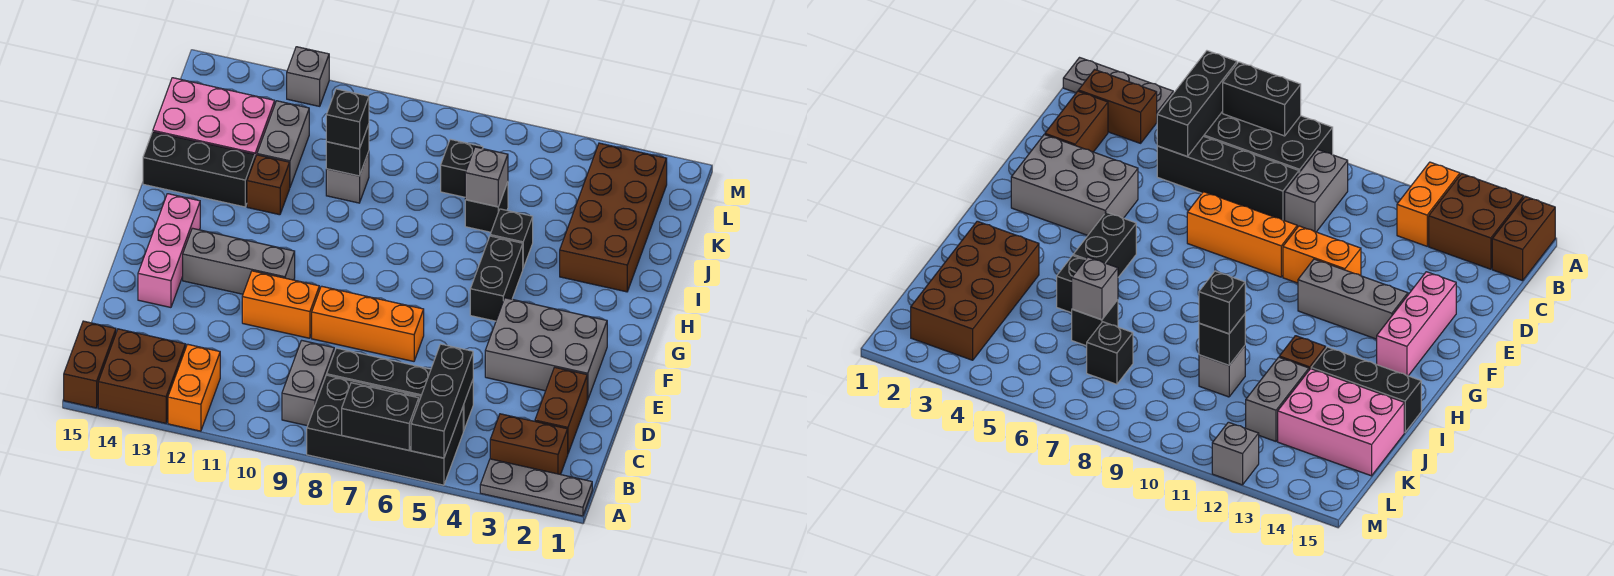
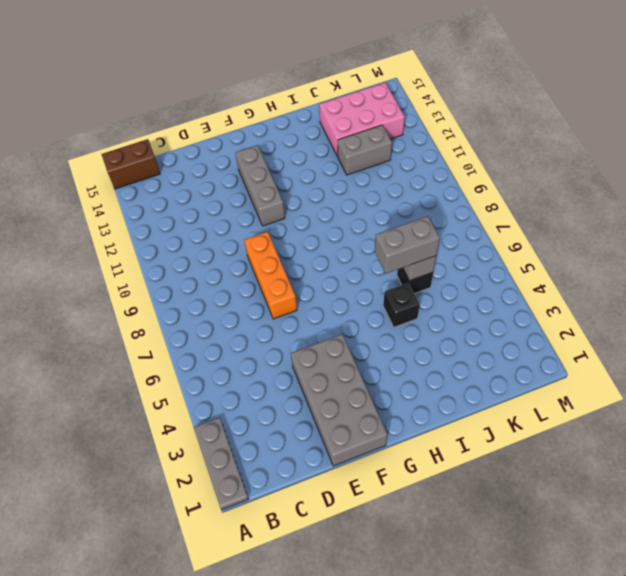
grey brick E1:F4 level 1 -> grey brick E2:F4 level 1
grey brick I6:J6 level 3 -> grey brick B9:C9 level 1
pink brick J13:L14 level 1 -> pink brick J13:K15 level 1
none -> black brick A5:B8 level 1
none -> orange brick A12:B12 level 1
none -> brown brick A13:B14 level 1
none -> brown brick B2:B3 level 1

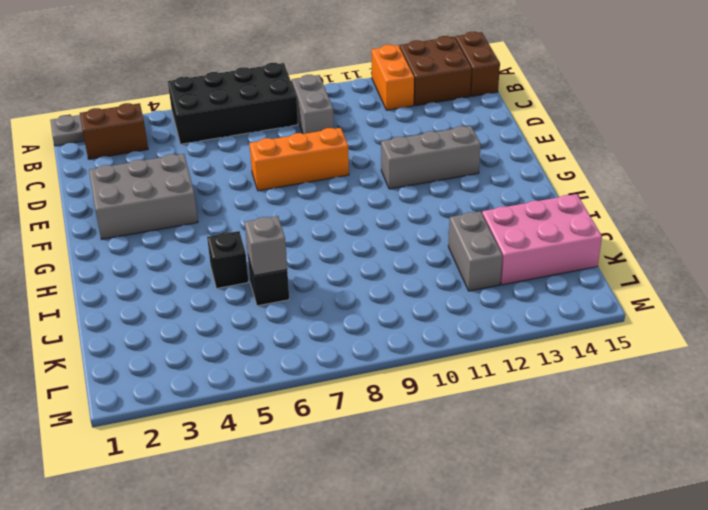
none -> brown brick C2:D2 level 1
none -> black brick C5:C8 level 1
none -> orange brick E10:E11 level 1
none -> pink brick E14:G14 level 1

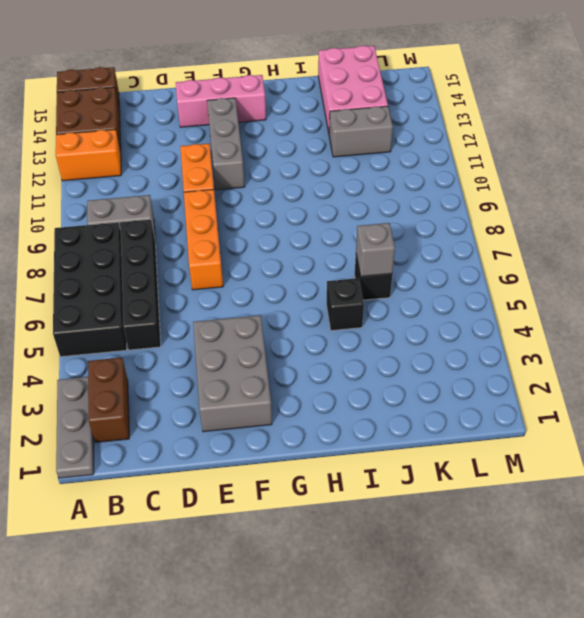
none -> brown brick C2:D2 level 1
none -> black brick G5:H5 level 1
none -> brown brick I2:L3 level 1
none -> brown brick I12 level 1

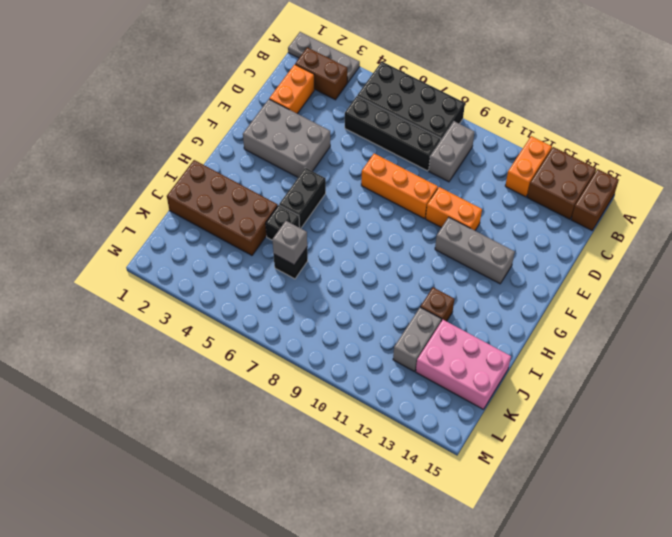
orange brick C2:D2 level 1 -> brown brick C2:D2 level 1
brown brick I1:J4 level 1 -> brown brick I2:L3 level 1
none -> pink brick E14:G14 level 1
none -> black brick I13:I15 level 1
none -> grey brick J10 level 1
none -> black brick K7 level 1

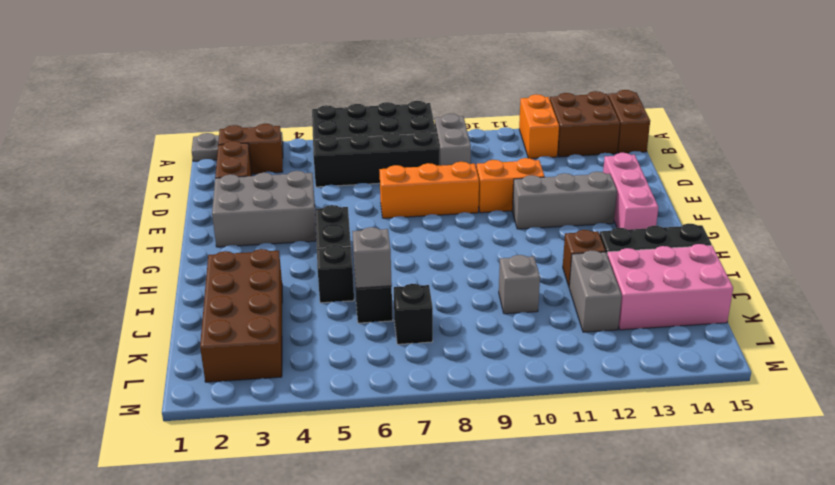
none -> grey brick M12 level 1
none -> black brick A5:C5 level 2
none -> black brick A6:A7 level 2
none -> black brick J10 level 2

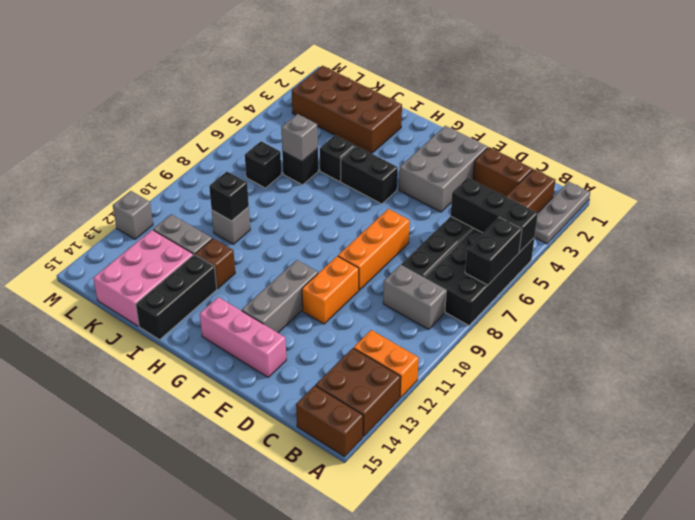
none -> black brick J10 level 3

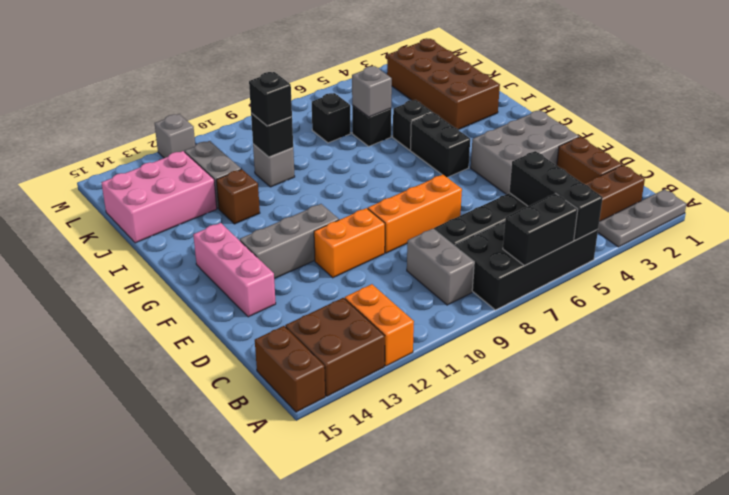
none -> black brick I13:I15 level 1

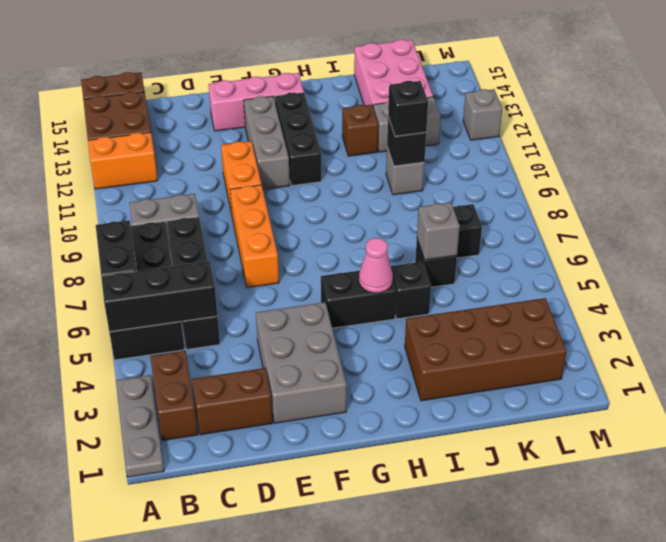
black brick G11:G13 level 1 -> black brick I13:I15 level 1
pink cone H5 level 2 -> none

